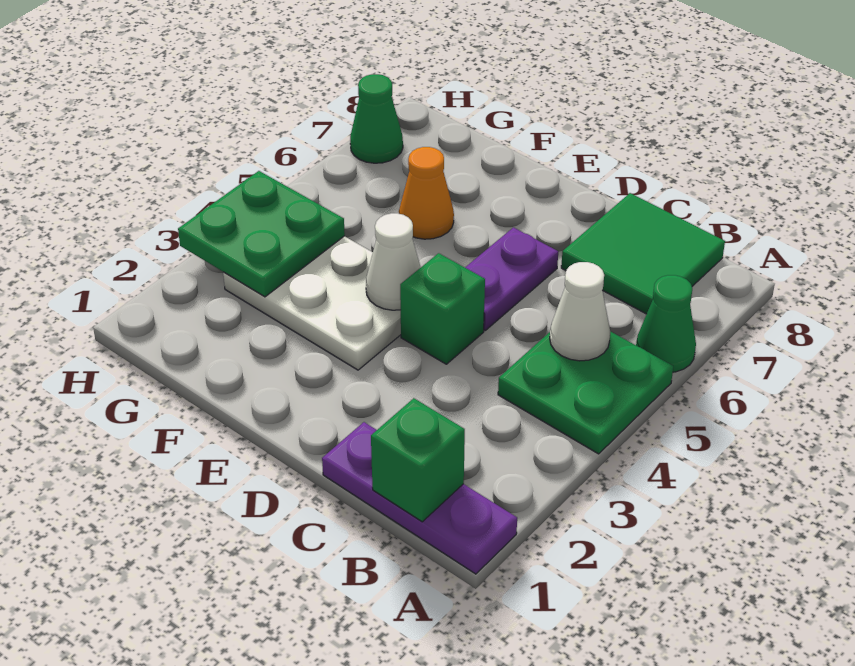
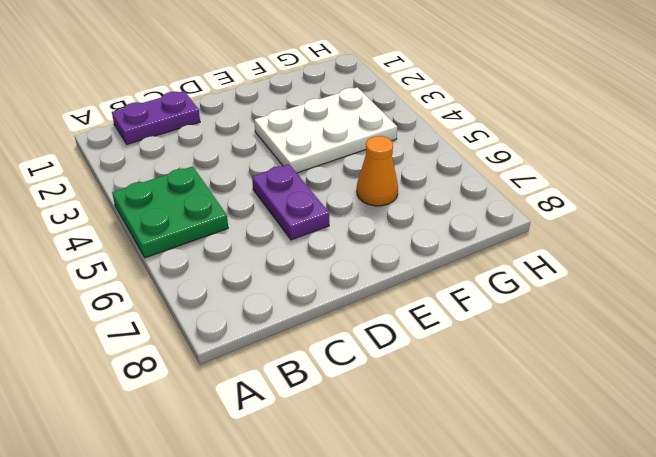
purple plate B1:C1 level 1 -> purple plate A1:C1 level 1
none -> green cone A6 level 1
none -> green tile B7:C8 level 1
none -> green brick D4 level 1

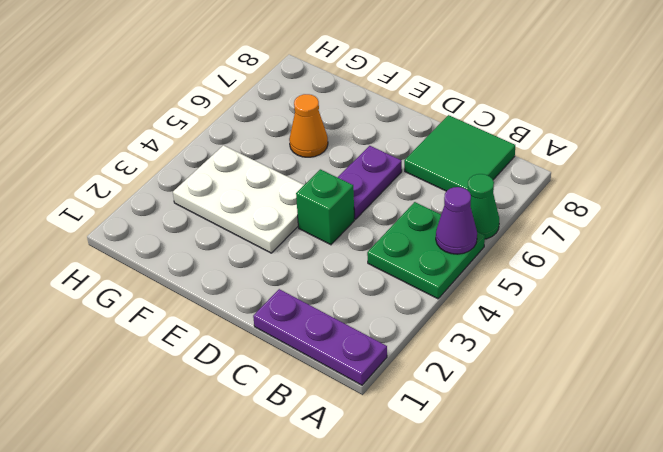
purple cone A5 level 2 -> none
none -> green cone H7 level 1
none -> green brick B1 level 2
none -> white cone B5 level 2

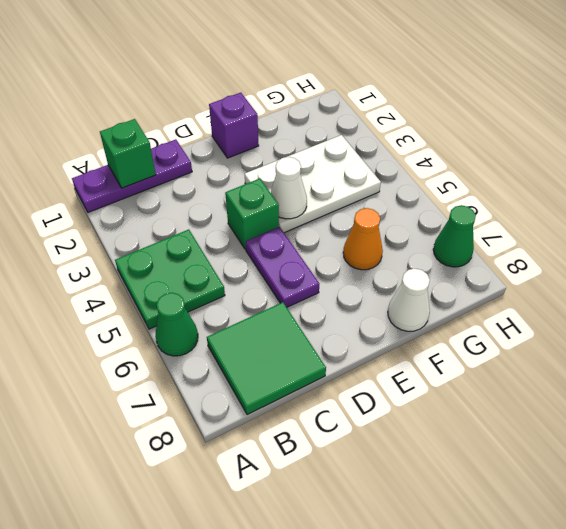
purple brick E1 level 1 -> none
white cone F8 level 1 -> white cone B5 level 2
none -> green plate G3:H4 level 2

